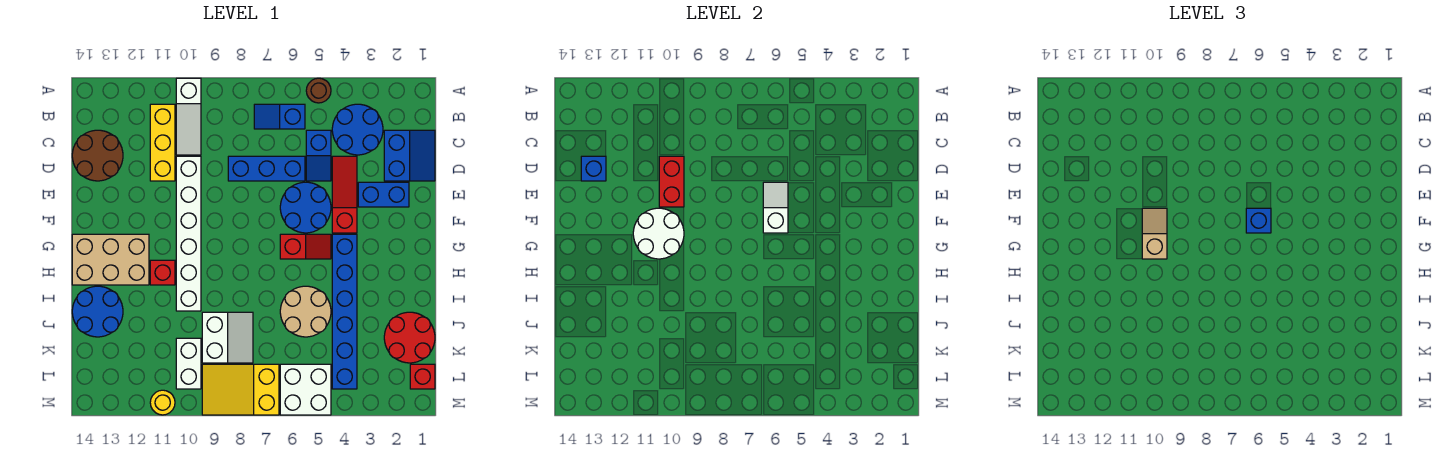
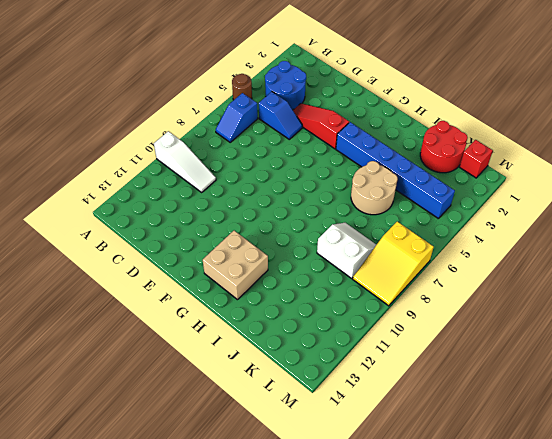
tan brick G12:H13 level 1 -> tan brick G12:H14 level 1
none -> yellow brick B11:D11 level 1
none -> blue slope C1:D2 level 1 top 2
none -> brown round brick C13:D14 level 1
none -> blue brick D6:D8 level 1

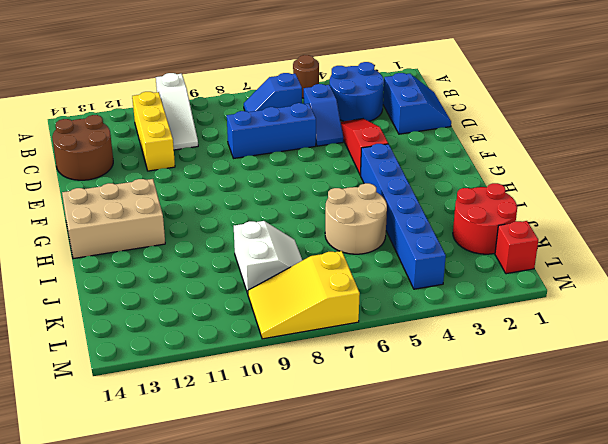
none -> white brick D10:I10 level 1
none -> blue brick E2:E3 level 1
none -> blue round brick E5:F6 level 1
none -> red slope G5:G6 level 1 top 6

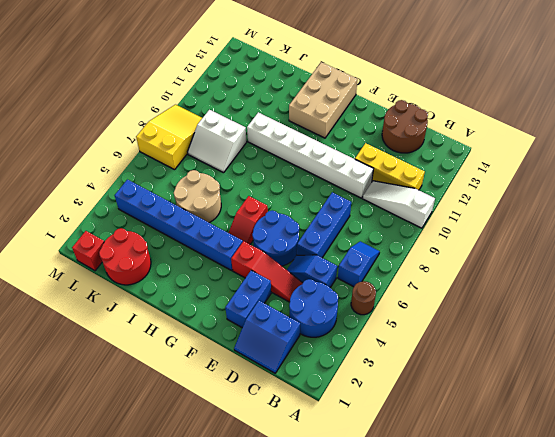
none -> red brick H11 level 1
none -> blue round brick I13:J14 level 1
none -> white brick K10:L10 level 1
none -> white brick L5:M6 level 1

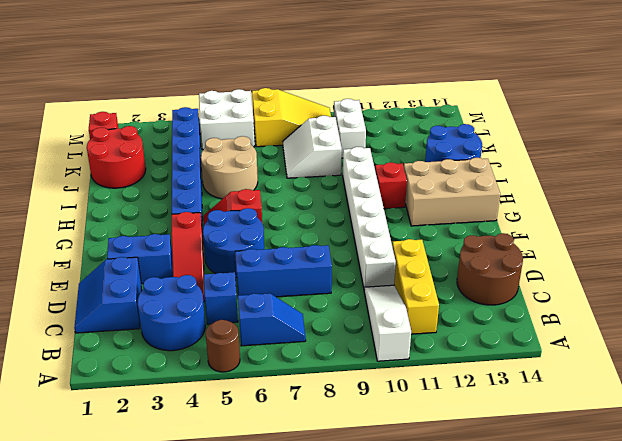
none -> yellow round brick M11 level 1
none -> red brick D10:E10 level 2
none -> blue brick D13 level 2
none -> white slope E6:F6 level 2 top F

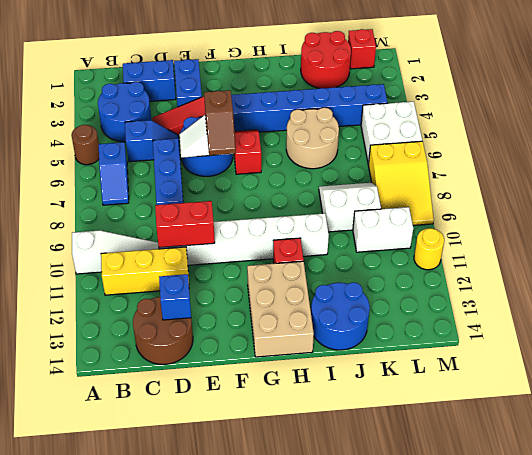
brown slope F6:F7 level 3 top 6 -> blue brick F6 level 3
none -> white round brick F10:G11 level 2
none -> tan slope F10:G10 level 3 top G

